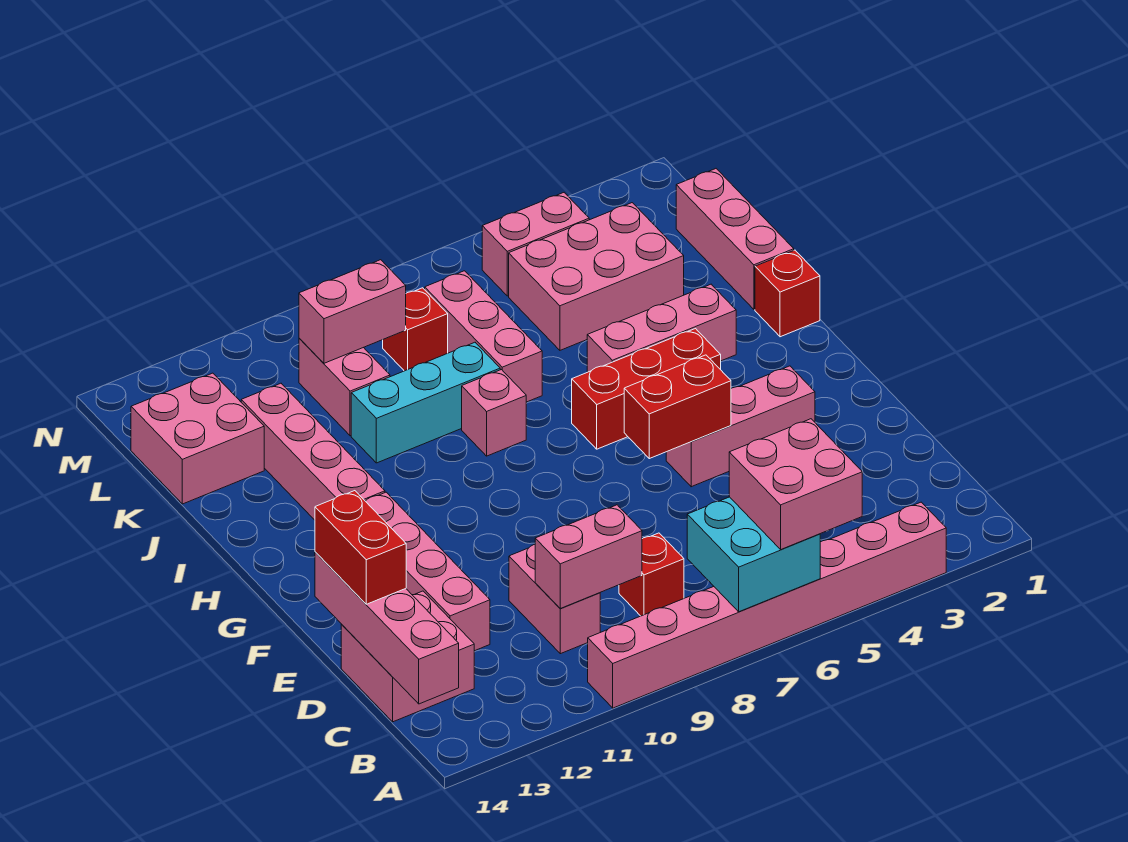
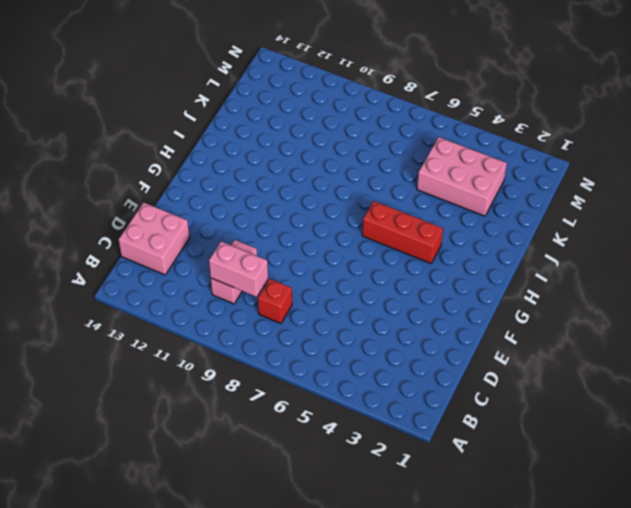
none -> pink brick A3:A10 level 1
none -> pink brick D12:G12 level 1
none -> pink brick F3:F5 level 1

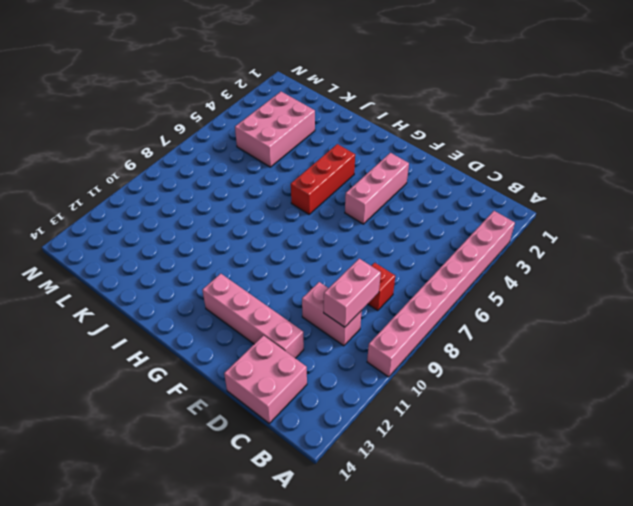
none -> pink brick H12:K12 level 1
none -> red brick I1 level 1
none -> pink brick I3:I5 level 1

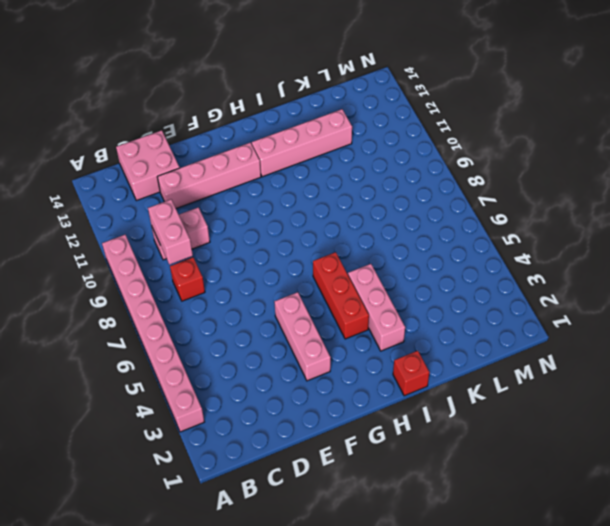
none -> pink brick I8 level 1
none -> pink brick J1:L1 level 1
none -> pink brick J7:L7 level 1

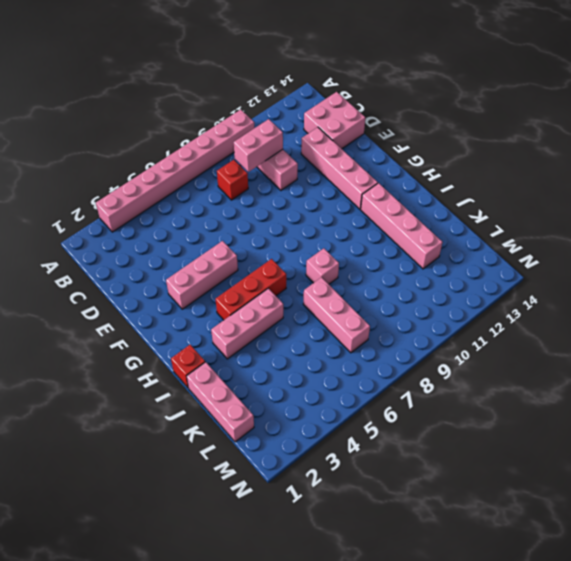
none -> cyan brick J8:J10 level 1
none -> pink brick K3:L5 level 1
none -> pink brick K10:L10 level 1

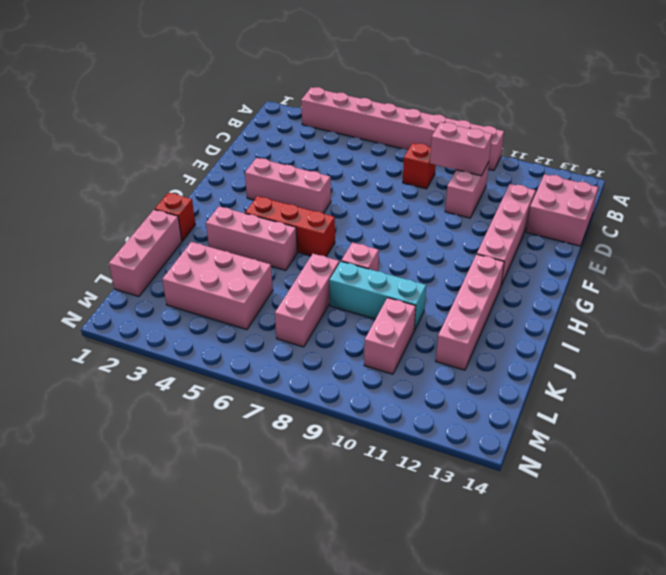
none -> pink brick K13:L14 level 1
none -> red brick L8 level 1
none -> pink brick M4:M5 level 1

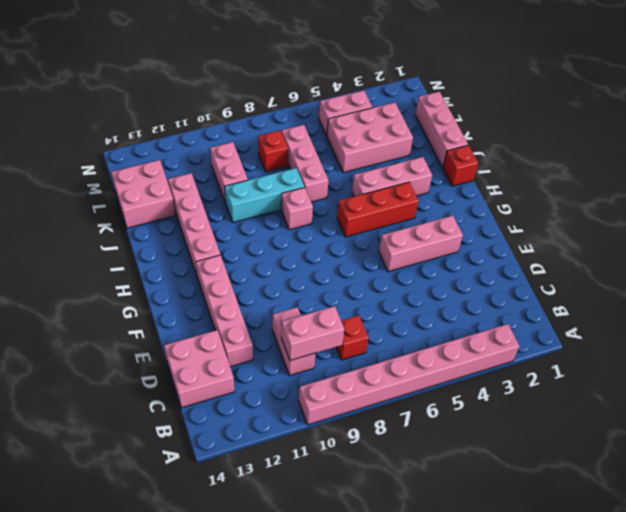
none -> cyan brick A6:B7 level 2
none -> pink brick B14:E14 level 2
none -> red brick F5:F6 level 2

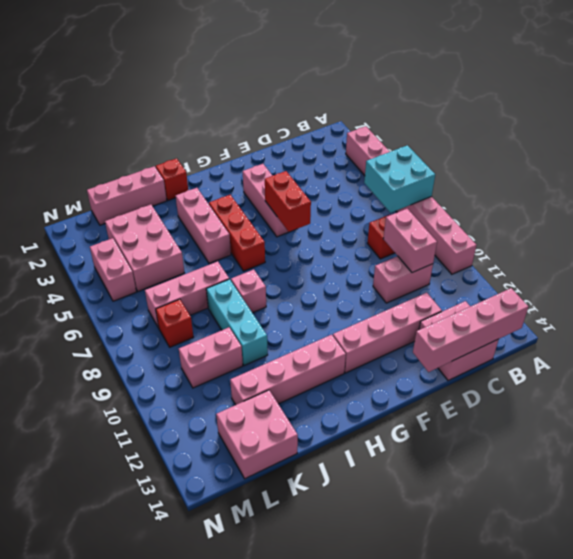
none -> pink brick L9:L10 level 2
none -> pink brick A5:B6 level 3
none -> red brick D14:E14 level 3

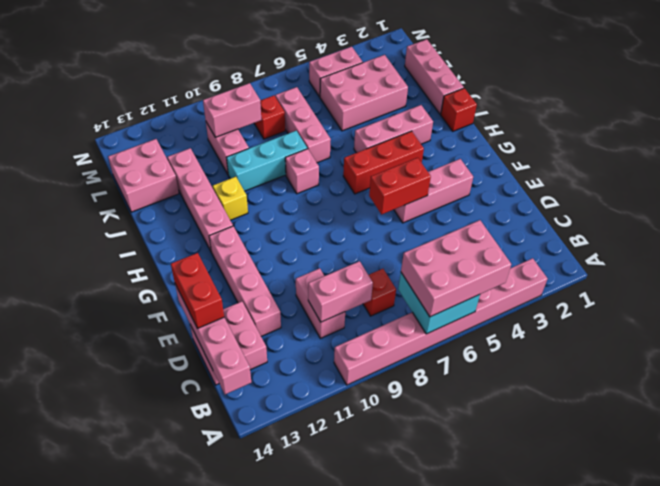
pink brick A5:B7 level 3 -> pink brick A5:B6 level 3
yellow brick I11 level 1 -> none

